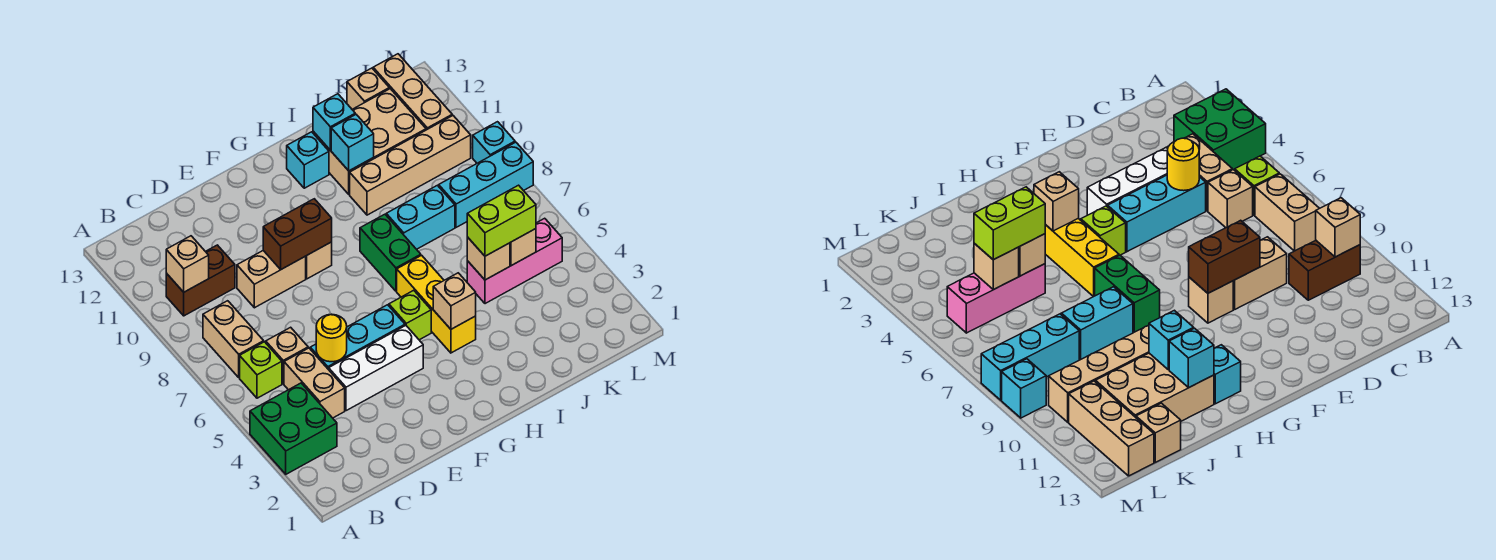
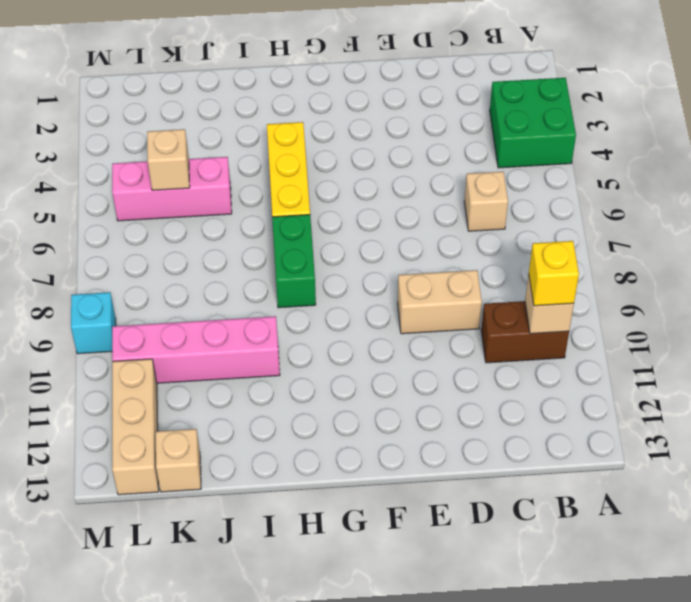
yellow brick B10 level 3 -> none
pink brick I10:L10 level 1 -> tan brick I10:L10 level 1
none -> lime brick B6 level 1
none -> tan brick B7:B8 level 1
none -> tan brick C4:C5 level 1
none -> white brick D4:F4 level 1

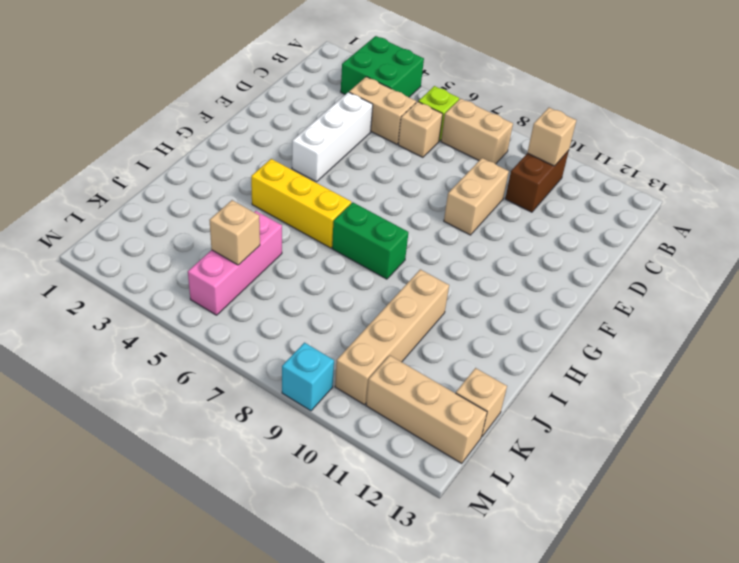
none -> cyan brick D5:F5 level 1
none -> tan brick F9 level 1
none -> lime brick G5 level 1
none -> cyan brick H12 level 1

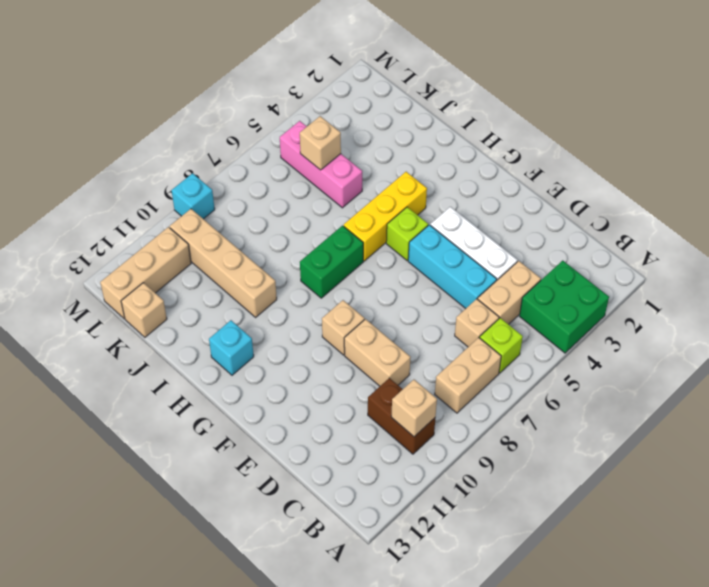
none -> cyan brick I8:J8 level 1
none -> tan brick I11:K12 level 1
none -> cyan brick K8:M8 level 1
none -> yellow round brick D5 level 2

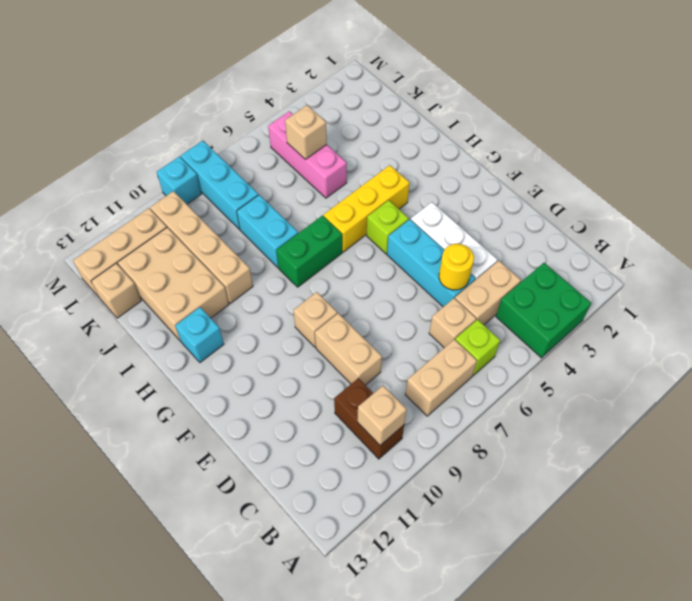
none -> brown brick E9:F9 level 2
none -> tan brick H4 level 2
none -> cyan brick I11 level 2
none -> cyan brick I12 level 2

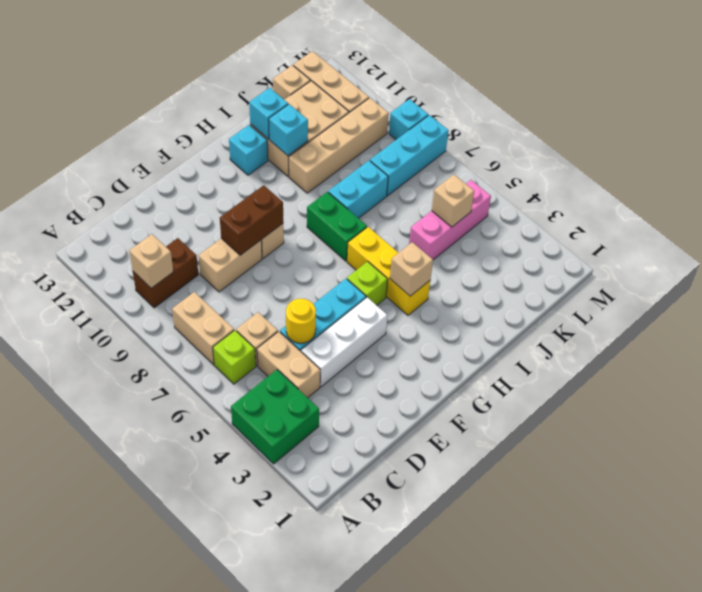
none -> tan brick J5 level 2
none -> lime brick J5:K5 level 3

